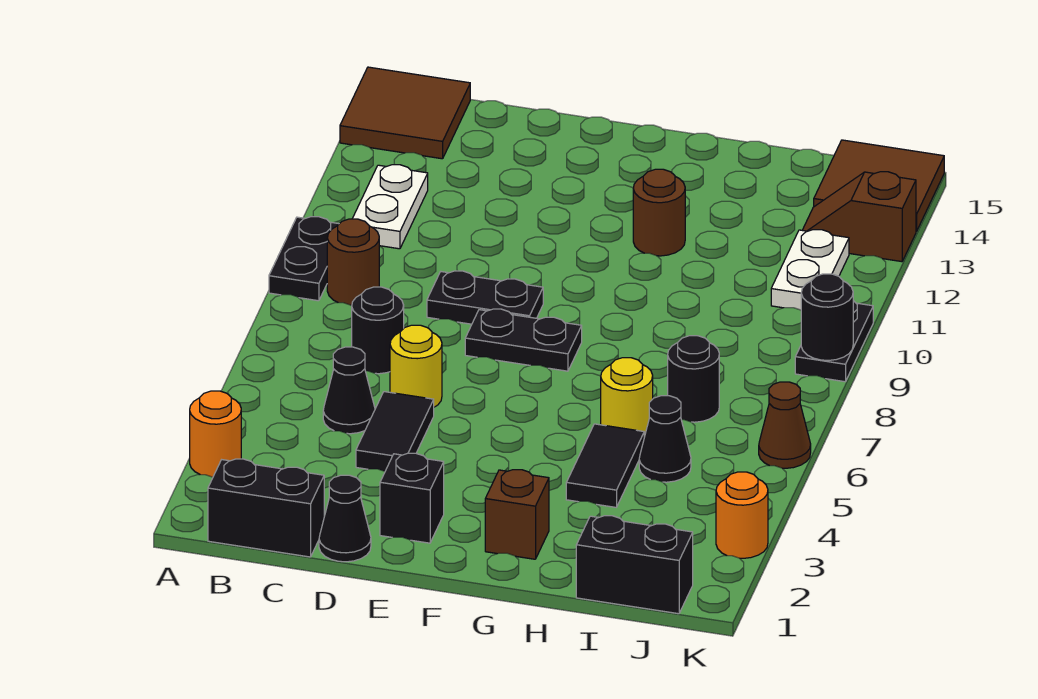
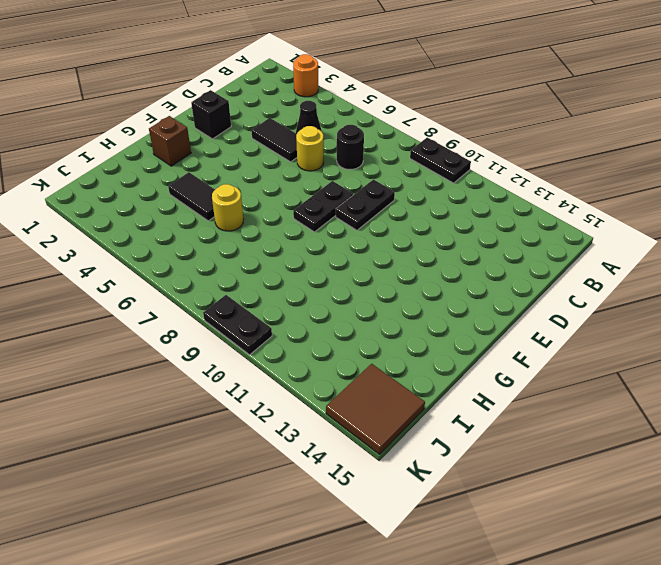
none -> brown tile A14:B15 level 1
none -> black brick B1:C1 level 1
none -> brown round brick B9 level 1

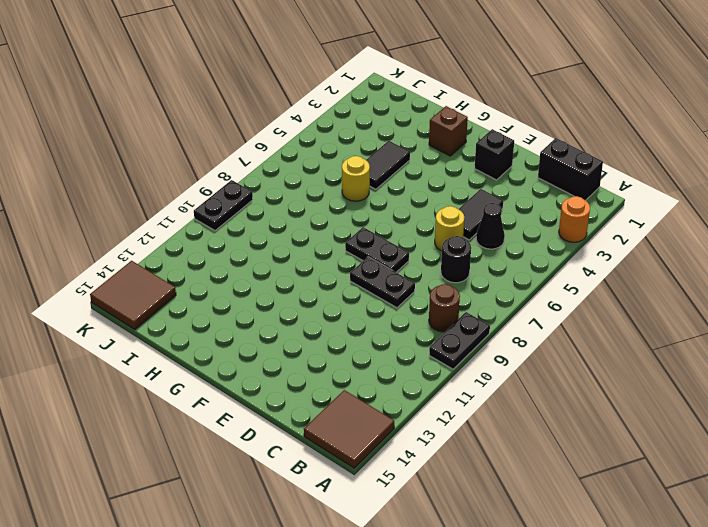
none -> white plate B11:B12 level 1
none -> black cone D1 level 1
none -> brown round brick G12 level 1

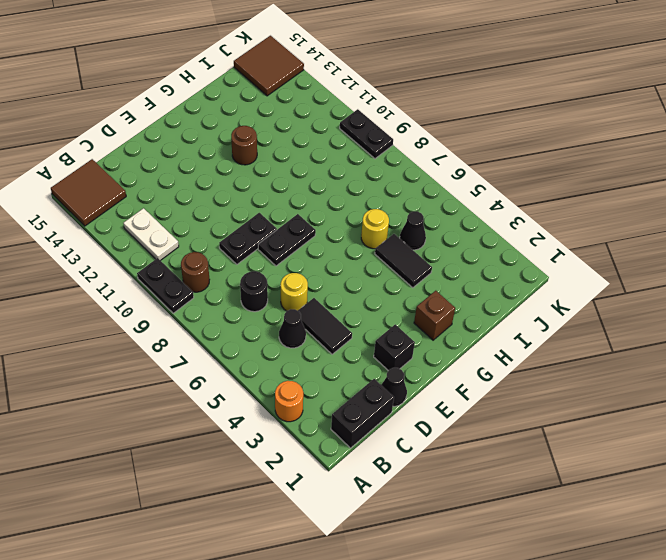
none -> black brick I1:J1 level 1
none -> black round brick I7 level 1
none -> white plate J11:J12 level 1

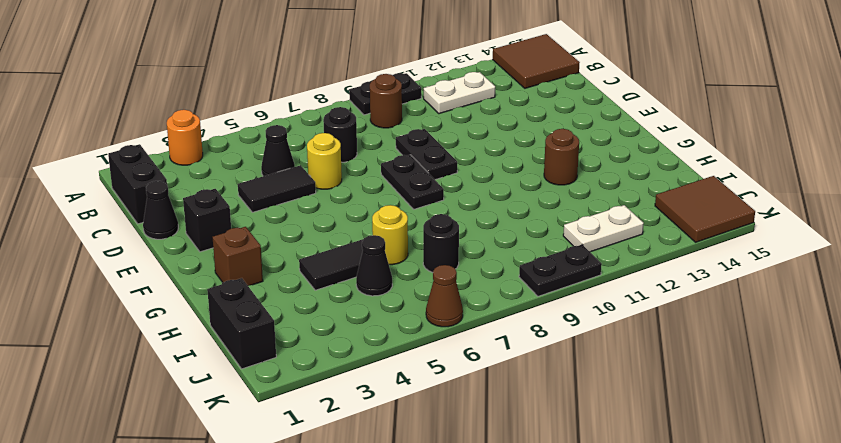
none -> brown slope J13:K13 level 1 top K
none -> orange round brick K3 level 1
none -> black round brick K9 level 2

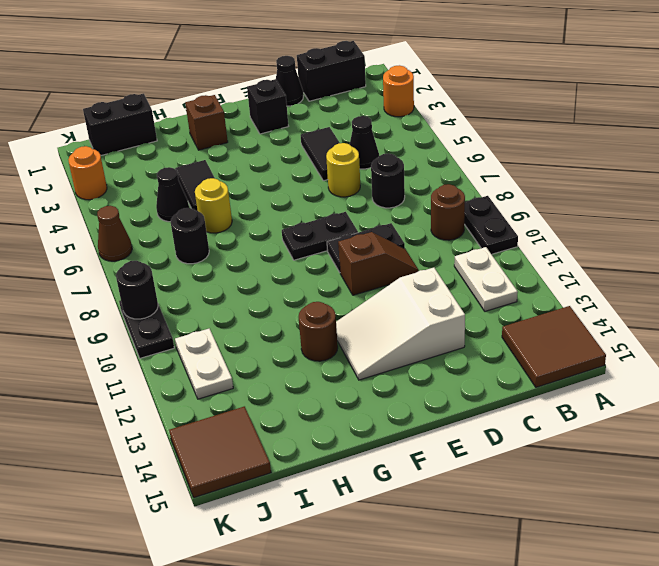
brown slope D10:E10 level 1 top E -> brown slope J13:K13 level 1 top K
white slope D12:F13 level 1 top D -> none

